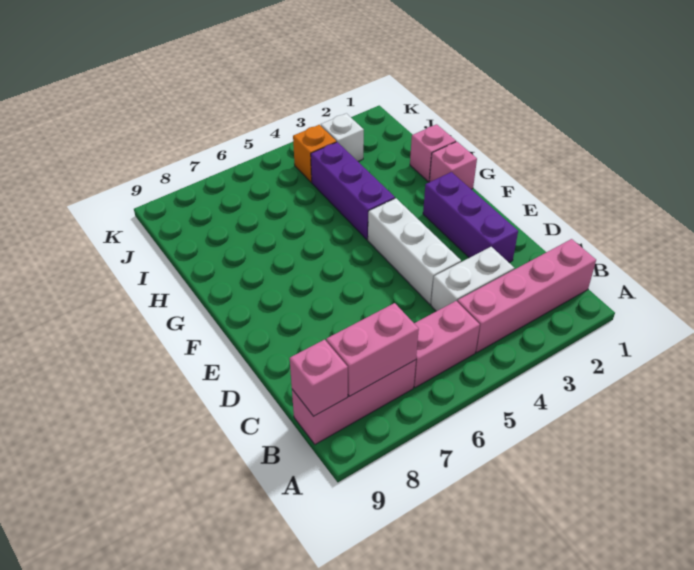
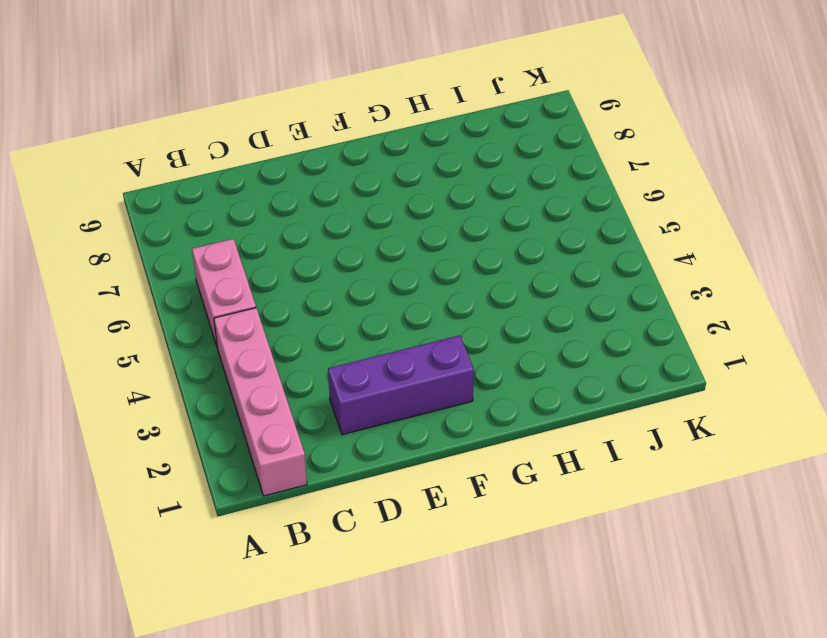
none -> pink brick B7:B9 level 1
none -> white brick C3:C4 level 1
none -> white brick D4:F4 level 1

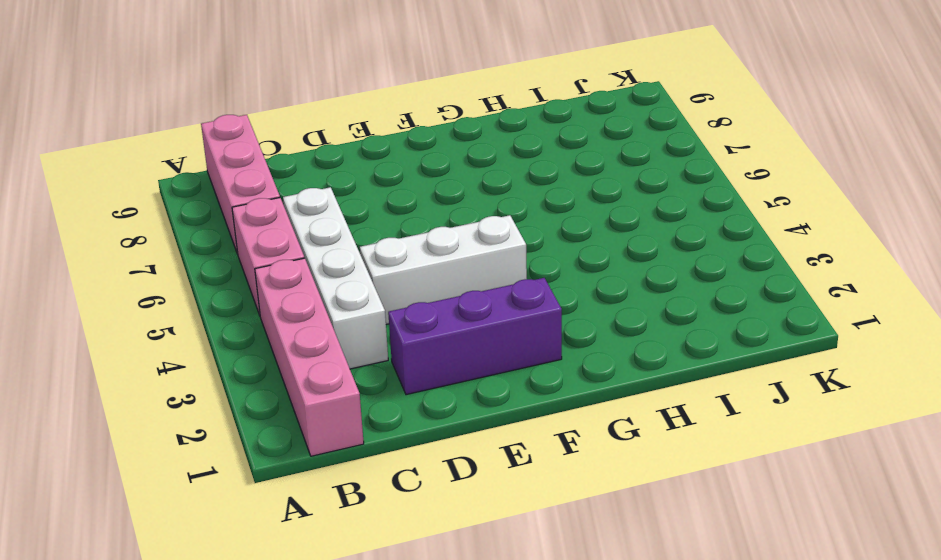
white brick C3:C6 level 1 -> white brick C3:C4 level 1
none -> pink brick G1 level 1
none -> purple brick G4:I4 level 1
none -> pink brick H1 level 1

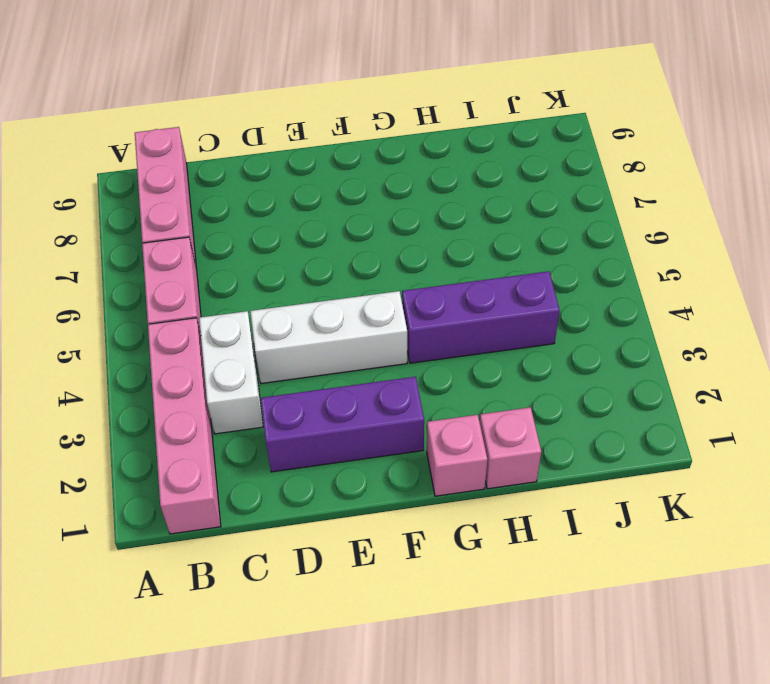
none -> white brick J3 level 1
none -> orange brick J4 level 1
none -> pink brick B7:B8 level 2

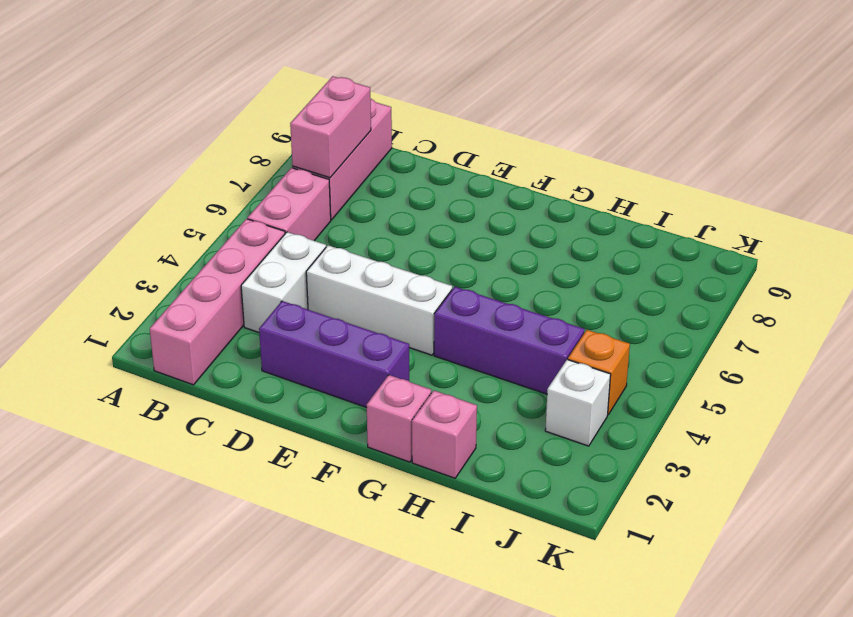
none -> pink brick B9 level 2

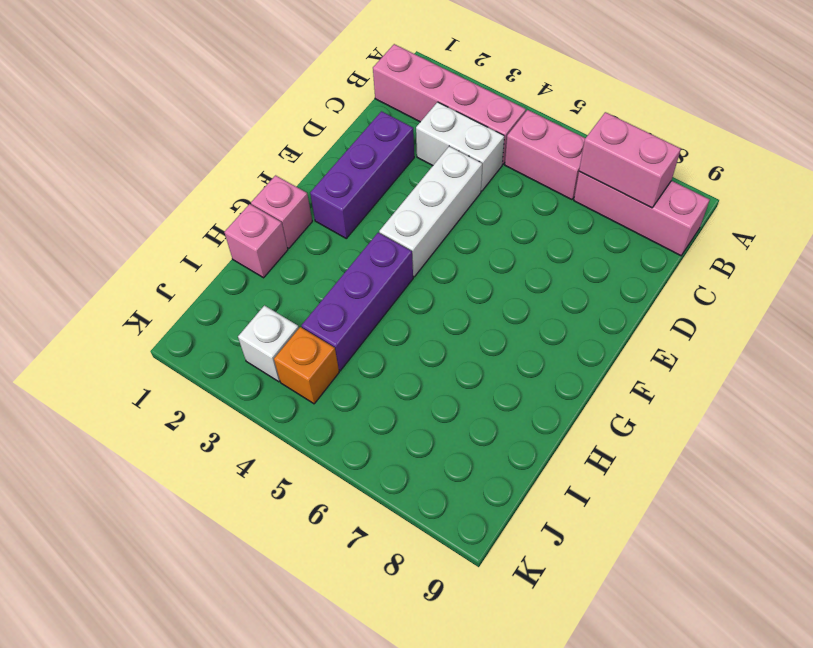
none -> pink brick B9 level 2

